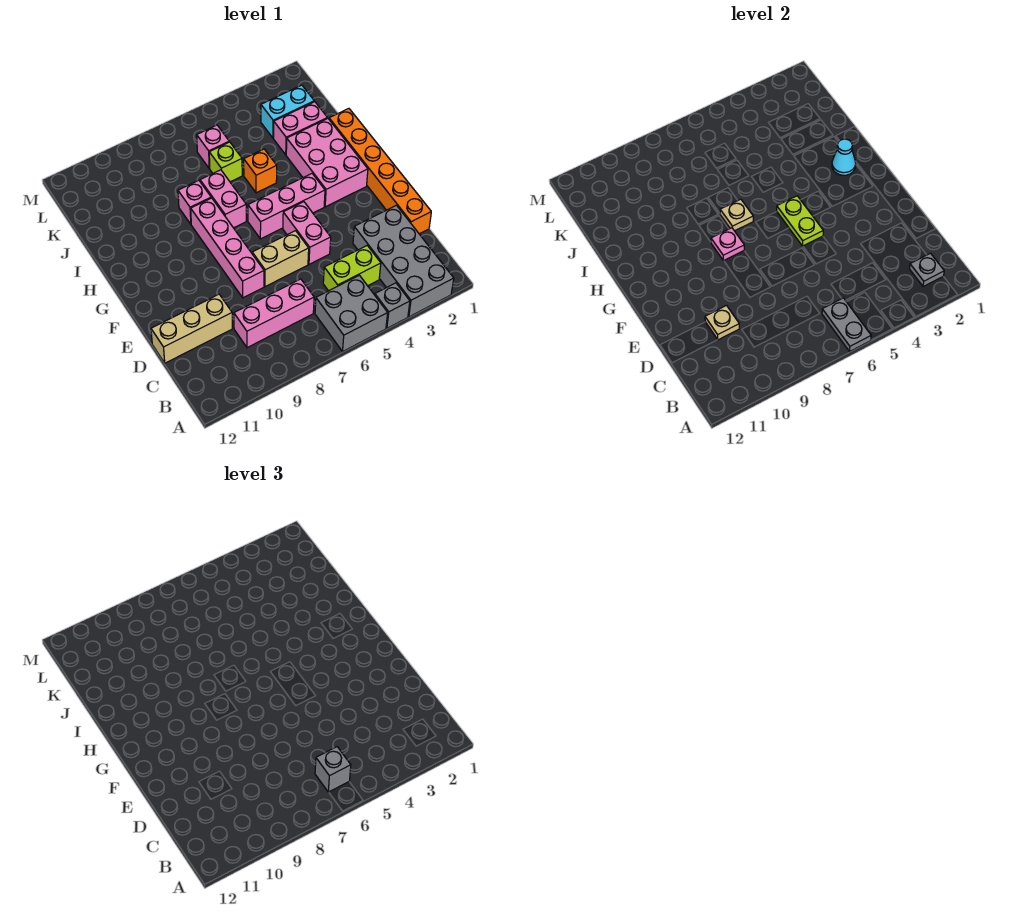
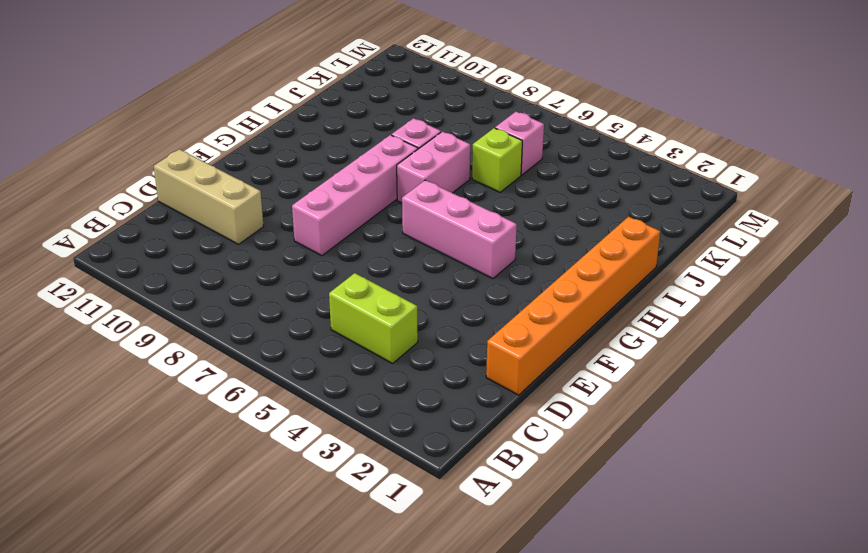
none -> grey brick A2:D3 level 1
none -> grey brick A4 level 1
none -> grey brick A5:B6 level 1

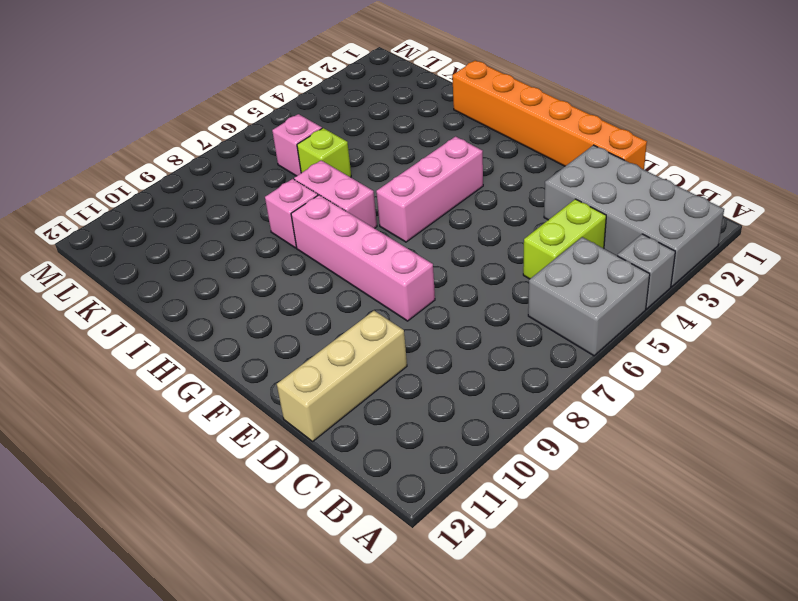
none -> pink brick C7:C9 level 1
none -> pink brick E5:F5 level 1
none -> tan brick E6:E7 level 1

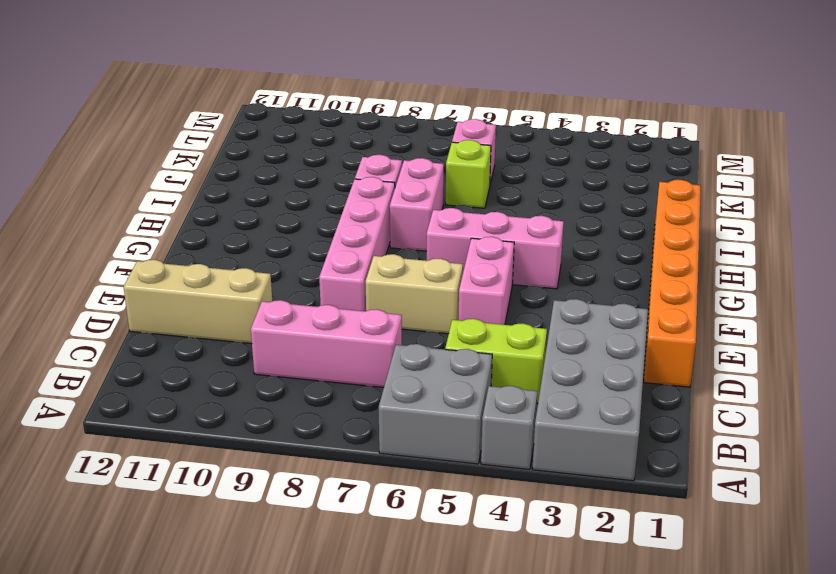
none -> pink brick G2:I3 level 1
none -> orange brick I5 level 1
none -> pink brick J2:J3 level 1

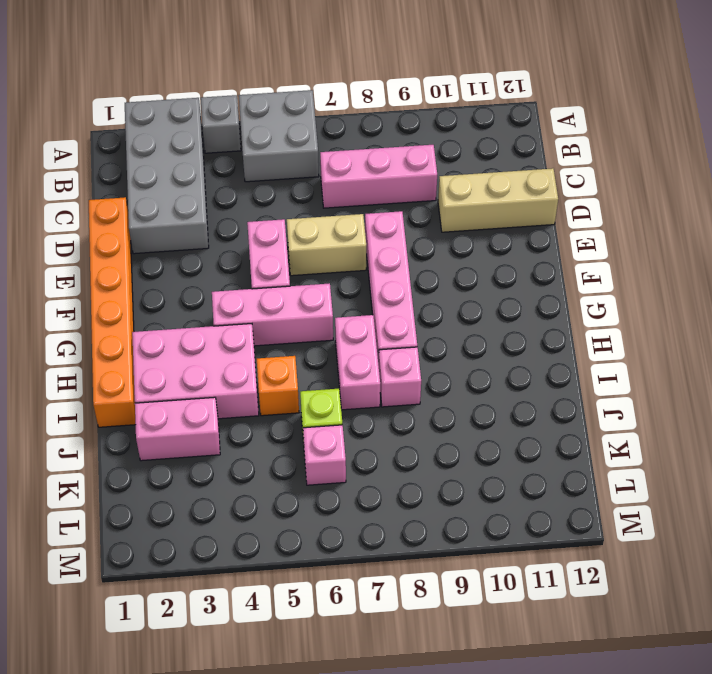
pink brick H2:I4 level 1 -> pink brick G2:I3 level 1
none -> lime brick C4:C5 level 1
none -> cyan brick K2:K3 level 1
none -> grey plate A6:B6 level 2

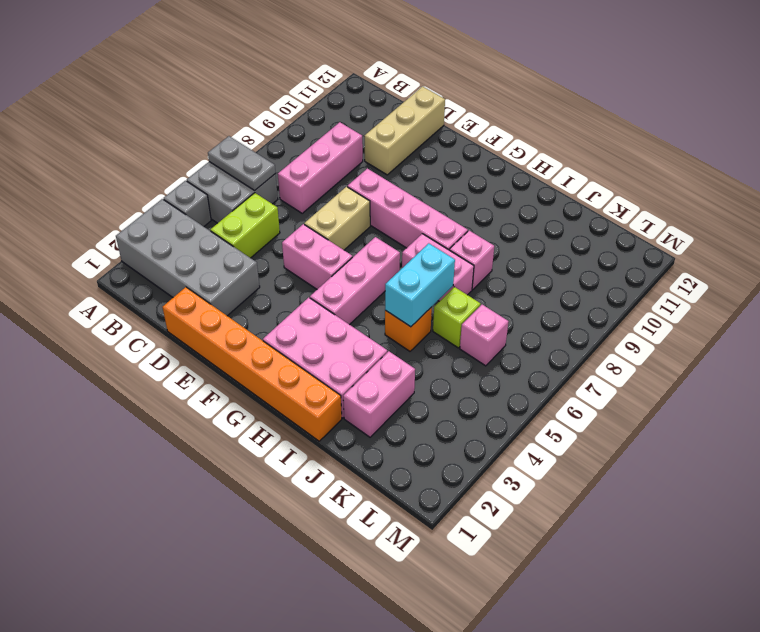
cyan brick I5:I6 level 2 -> cyan brick K2:K3 level 1
none -> grey plate B2 level 2
none -> tan plate D10 level 2
none -> lime plate F5:G5 level 2

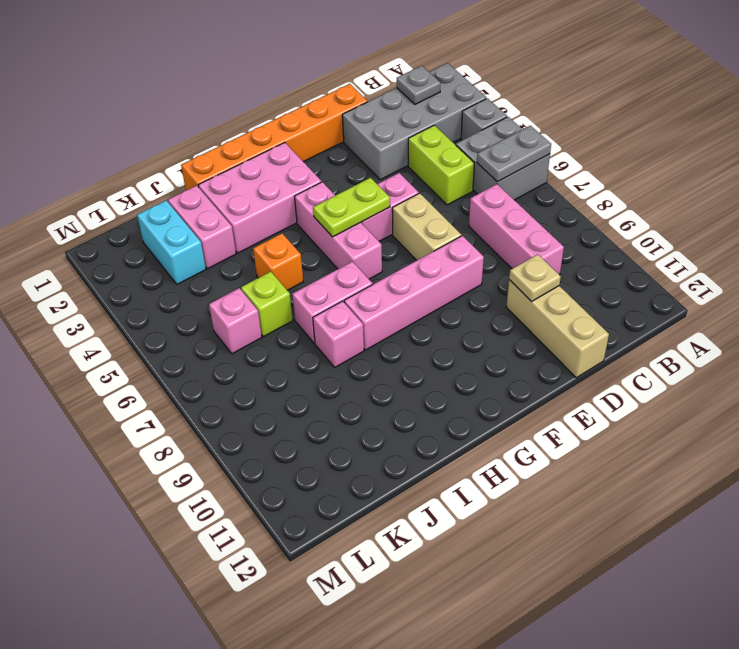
none -> pink plate G8 level 2
none -> cyan cone H2 level 2
none -> tan plate H7 level 2

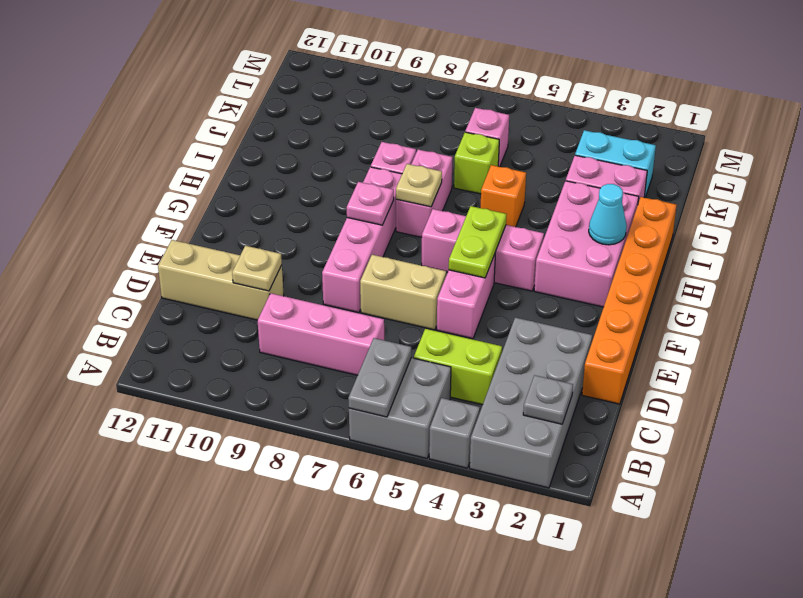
none -> grey brick B6 level 3

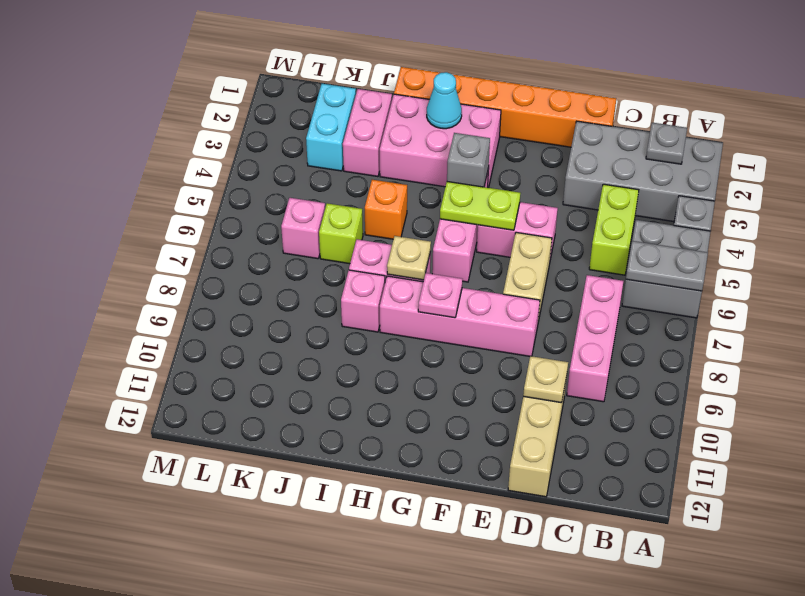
grey brick G4 level 2 -> grey brick B6 level 3

